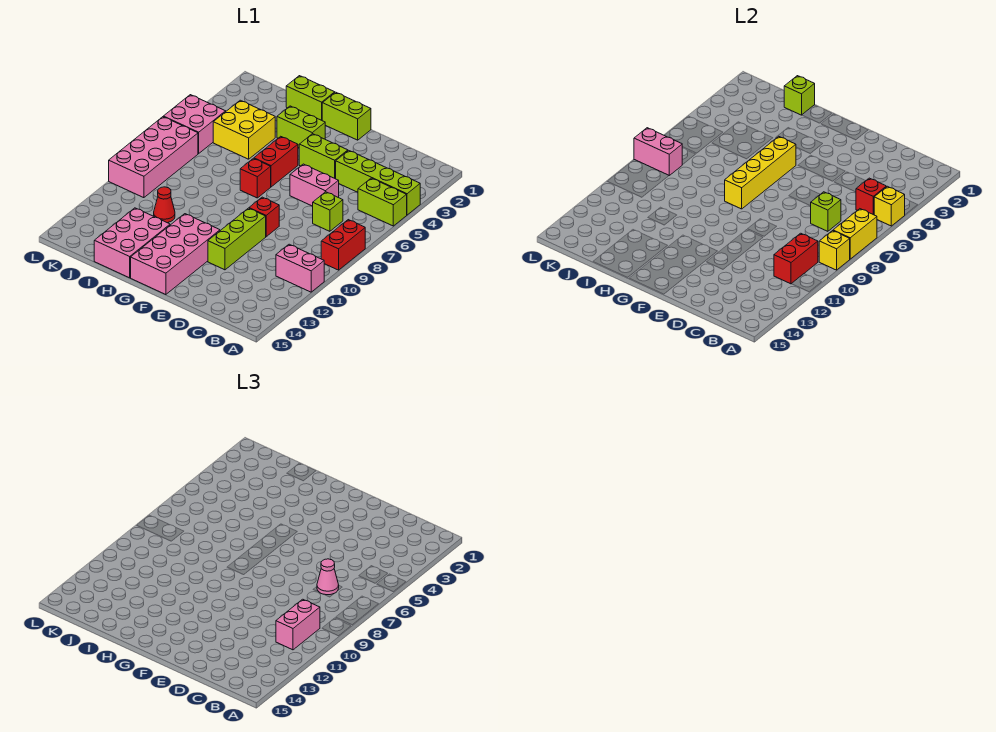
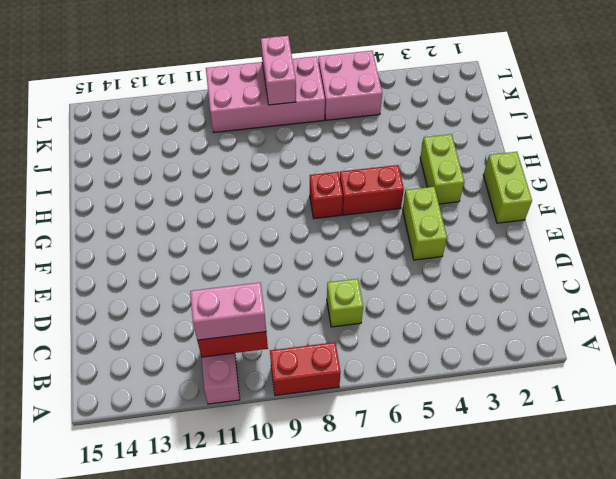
none -> lime brick A4:D4 level 1
none -> lime brick A5:B5 level 1
none -> pink brick D6:E6 level 1
none -> red brick E9 level 1

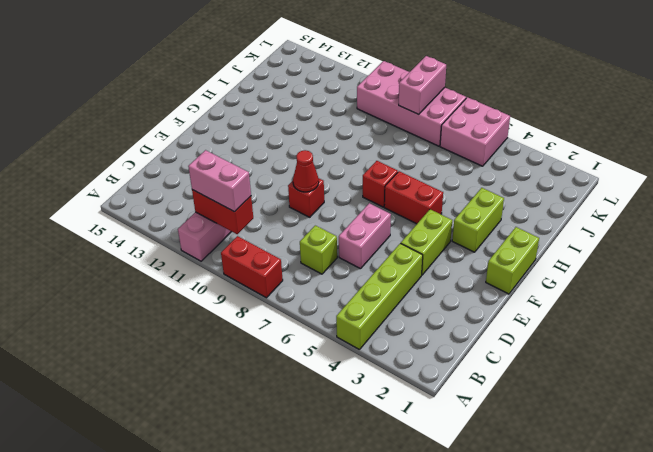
red cone E9 level 2 -> red cone I11 level 1
none -> lime brick A5:B5 level 1
none -> lime brick E10:E12 level 1
none -> pink brick F12:G15 level 1
none -> lime brick H1:I1 level 1

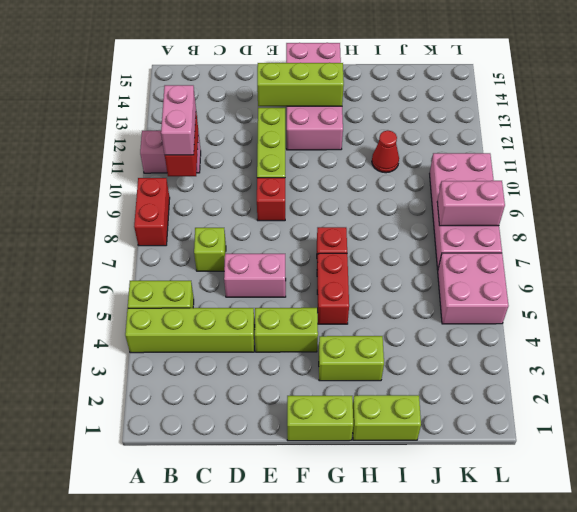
lime brick E13:G13 level 2 -> none
none -> pink brick H13:I15 level 1
none -> yellow brick I4:J5 level 1
none -> yellow brick A5 level 2
none -> yellow brick A7:A8 level 2

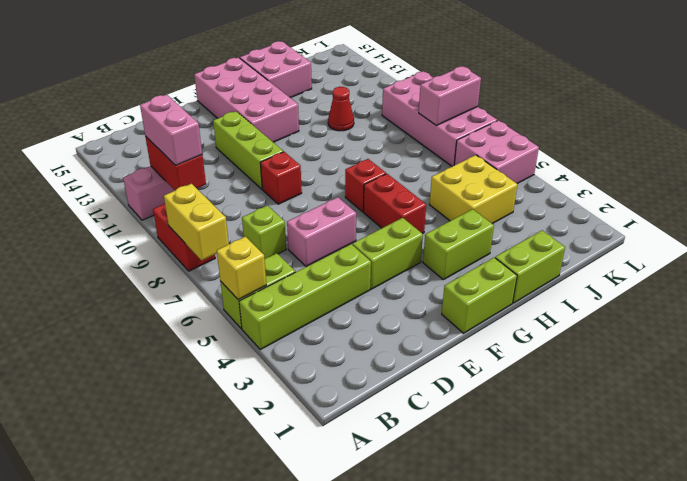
pink brick H14:I15 level 1 -> pink brick H13:I15 level 1
none -> yellow brick A9 level 2
none -> red brick B5 level 2
none -> lime brick C7 level 2
none -> yellow brick G5:G8 level 2

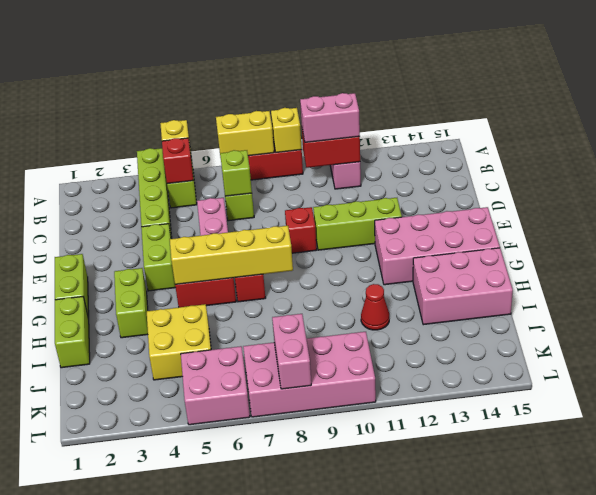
none -> lime brick I1 level 2
none -> pink cone C7 level 3

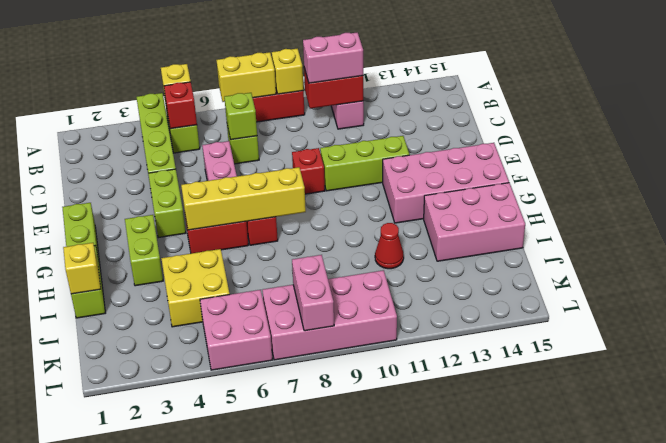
yellow brick I1 level 2 -> lime brick I1 level 2
none -> pink cone C7 level 3

